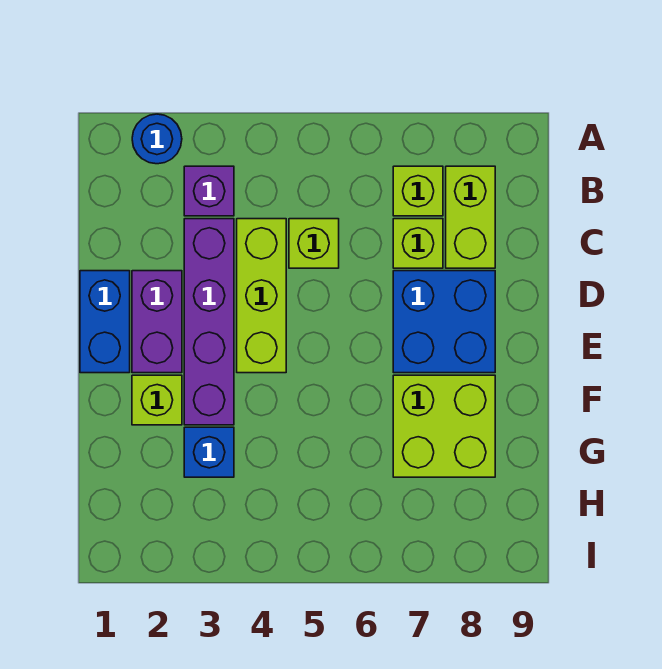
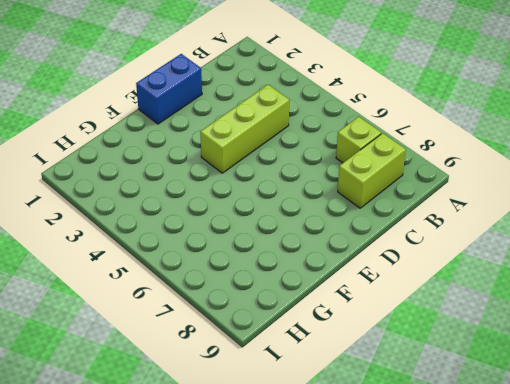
none -> blue round brick A2 level 1
none -> purple brick B3 level 1
none -> purple brick C3:F3 level 1

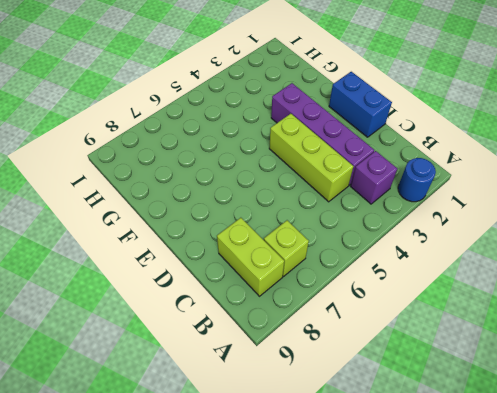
none -> lime brick C5 level 1
none -> lime brick C7 level 1
none -> purple brick D2:E2 level 1

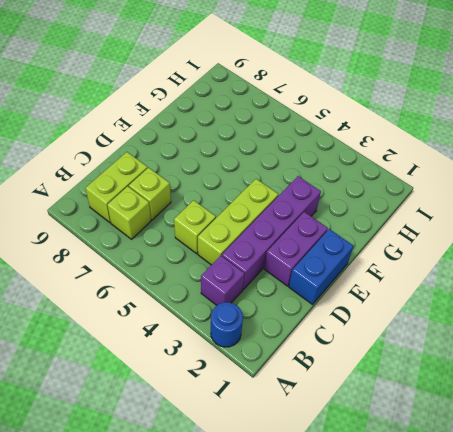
none -> blue brick D7:E8 level 1
none -> lime brick F2 level 1
none -> lime brick F7:G8 level 1

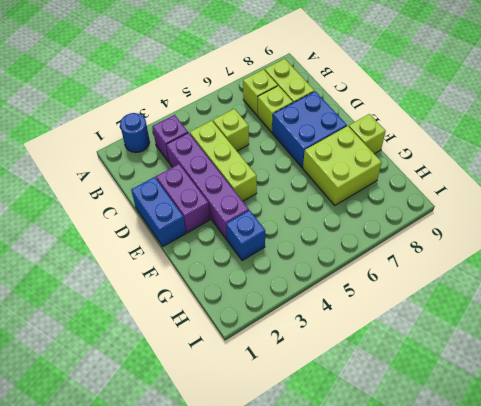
lime brick F9 level 1 -> lime brick F2 level 1

